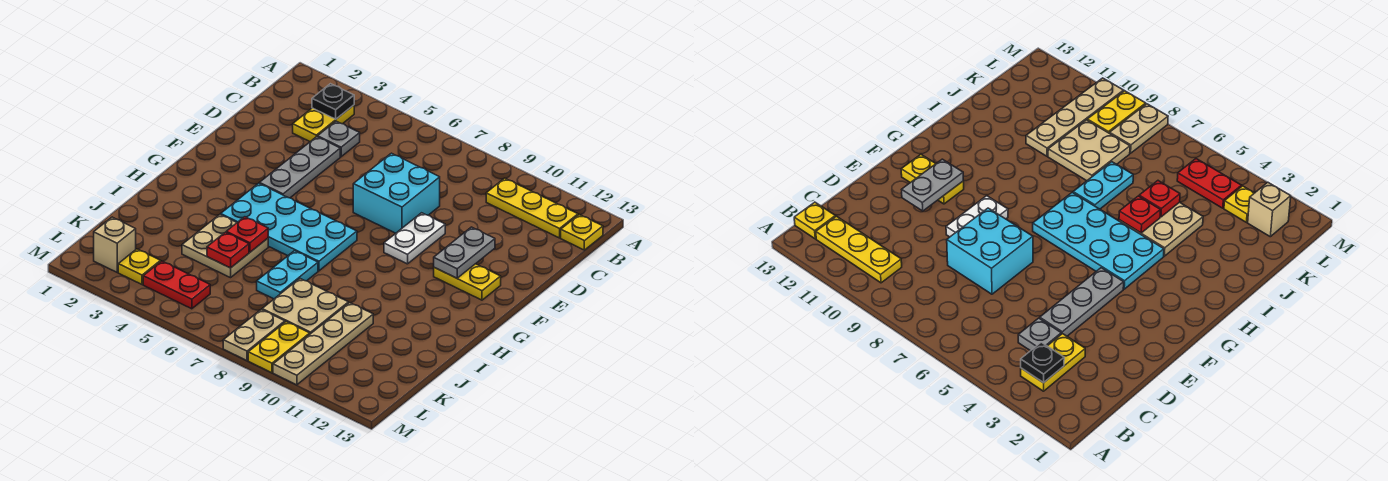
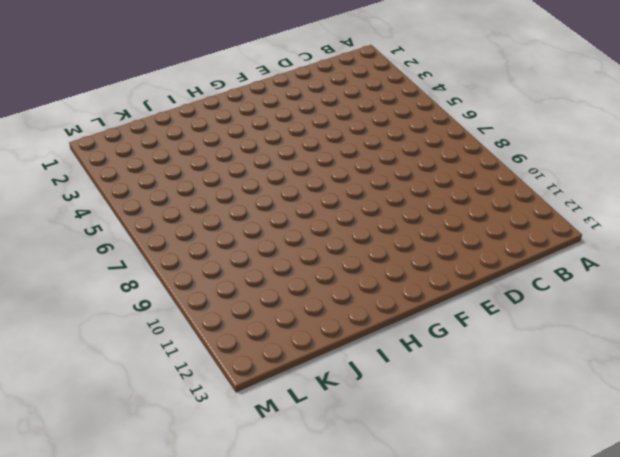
none -> yellow plate B3:C3 level 1
none -> yellow plate B10:B12 level 1
none -> yellow plate B13 level 1

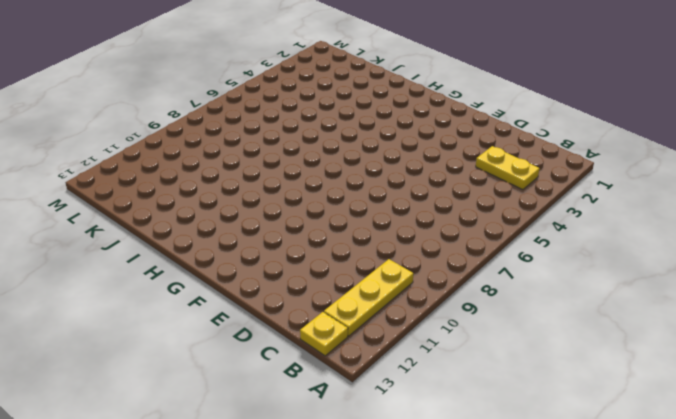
none -> grey plate C4 level 1
none -> grey plate D4:F4 level 1
none -> cyan brick D7:E8 level 1

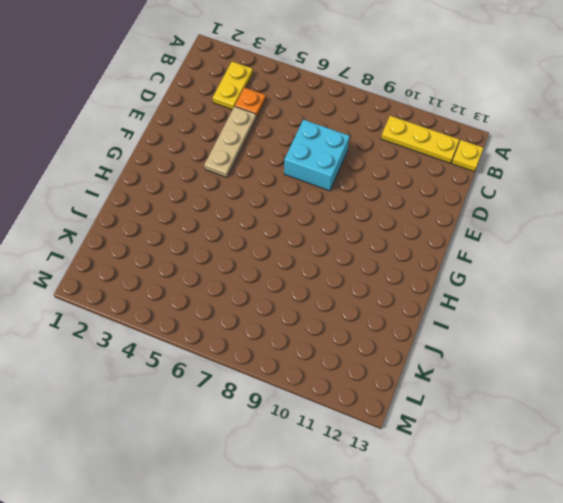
orange plate C4 level 1 -> grey plate C4 level 1
tan plate D4:F4 level 1 -> grey plate D4:F4 level 1
none -> white plate E9:F9 level 1
none -> yellow plate F11:F12 level 1
none -> cyan plate G4:H7 level 1

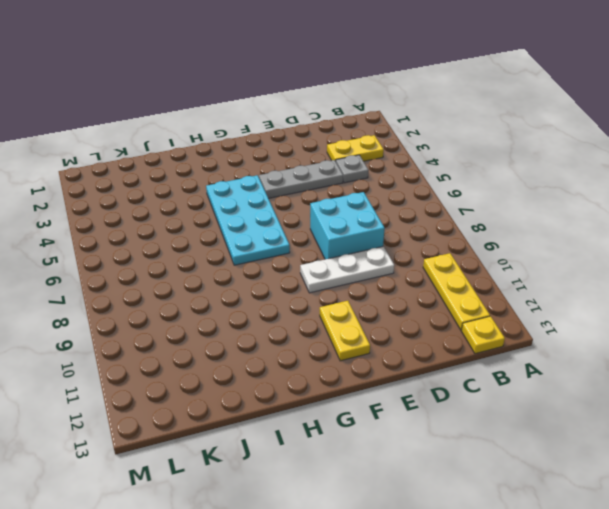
white plate D9:F9 level 1 -> white plate E9:F9 level 1
none -> tan plate I4:J5 level 1
none -> cyan plate I7:J7 level 1
none -> tan plate J8:K9 level 1

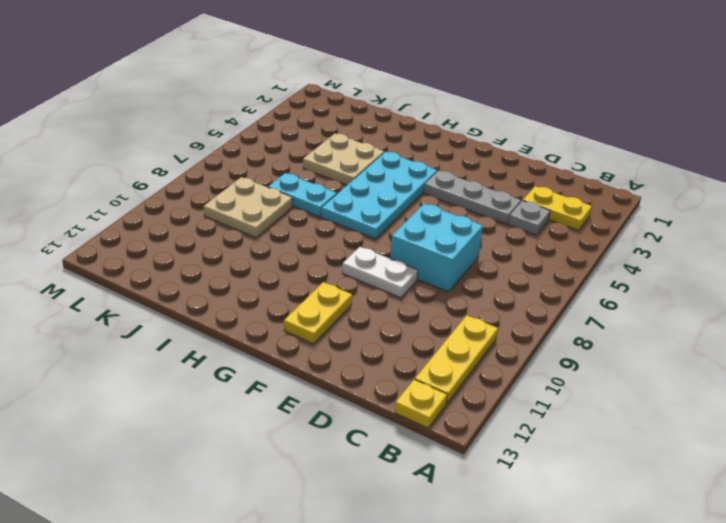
none -> tan plate J10:M10 level 1
none -> tan brick L2 level 1
none -> yellow plate L3 level 1

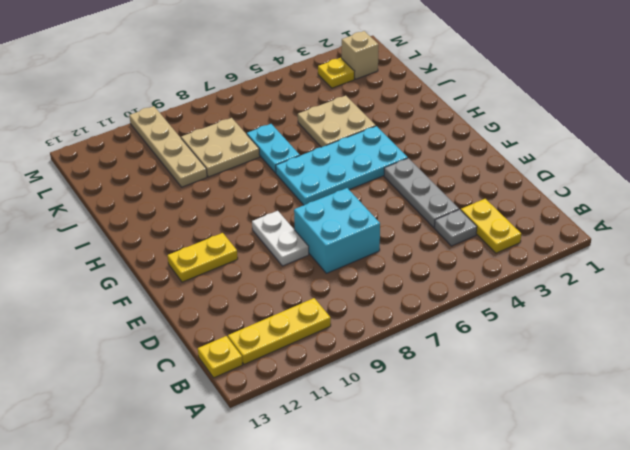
none -> red plate L4:L5 level 1
none -> tan plate L8:M8 level 1
none -> yellow plate L9:M9 level 1

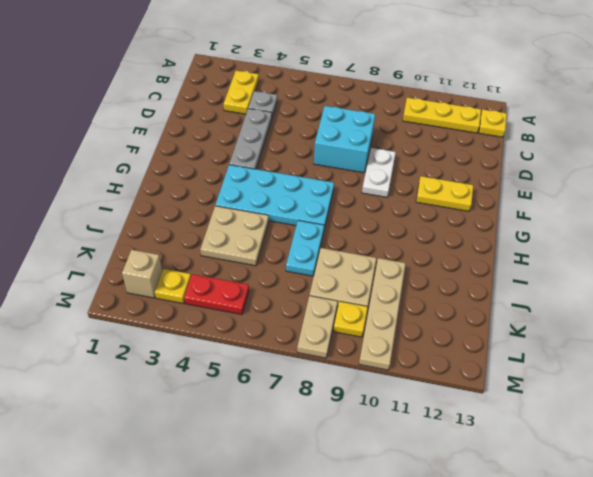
yellow plate L9 level 1 -> yellow plate L9:M9 level 1
none -> black plate B3 level 2
none -> grey plate E11:F11 level 2
none -> red plate I5 level 2

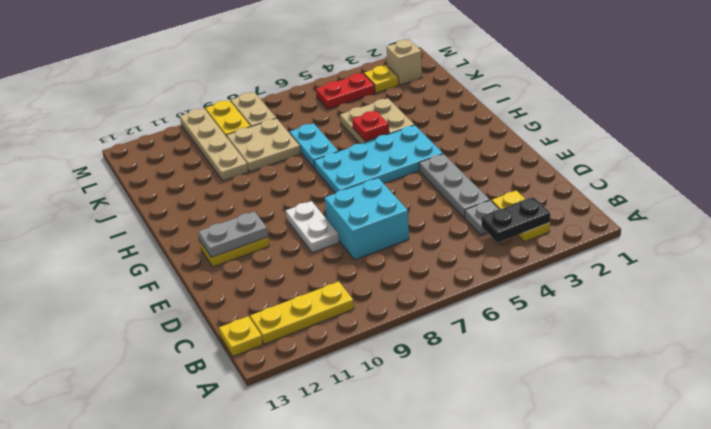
black plate B3:B4 level 2 -> black plate B3 level 2
grey plate F11:F12 level 2 -> grey plate E11:F11 level 2
none -> red plate J5 level 2

